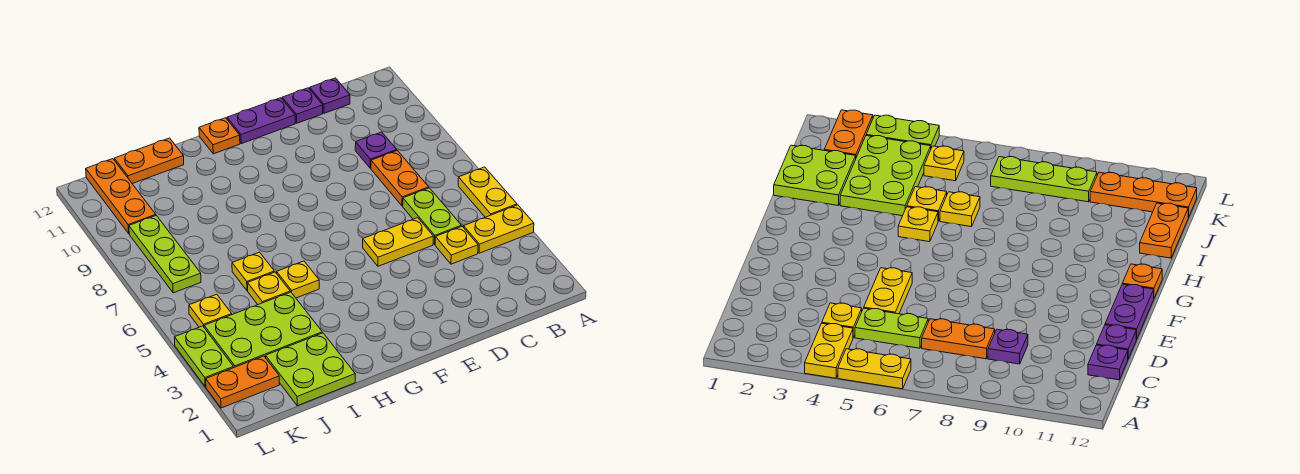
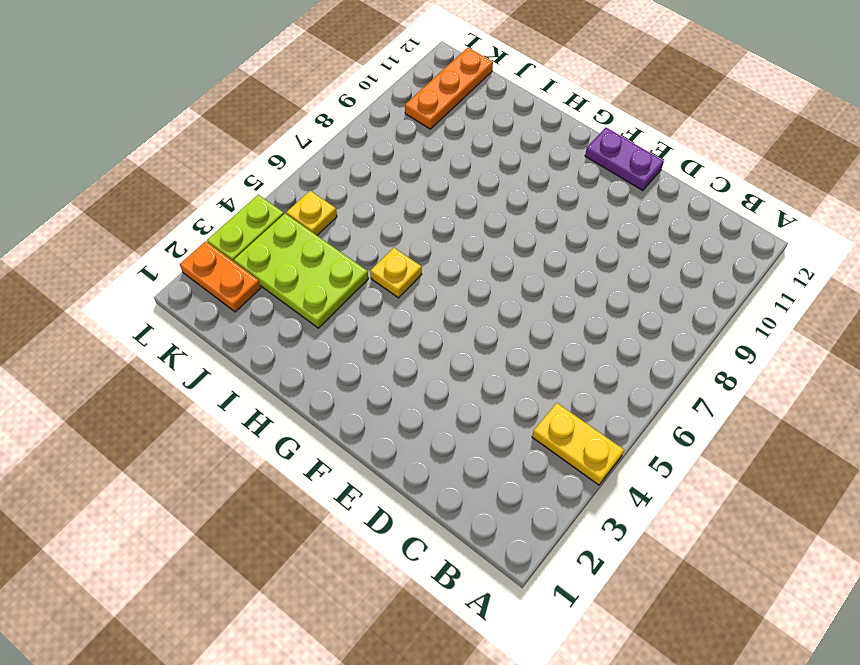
none -> yellow plate A5:A6 level 1
none -> yellow plate C4 level 1
none -> lime plate C5:C6 level 1

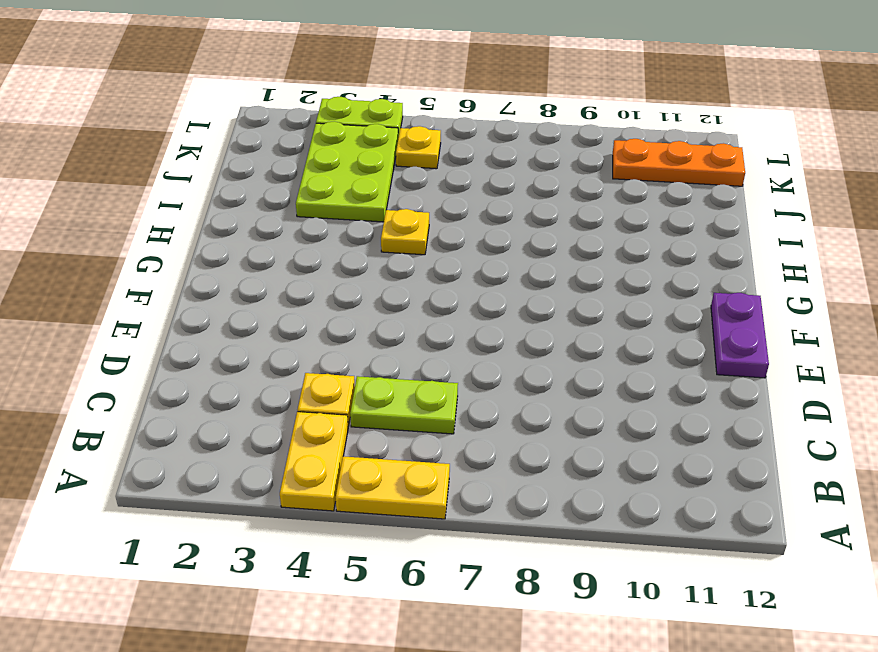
none -> orange plate C7:C8 level 1
none -> purple plate C9 level 1
none -> purple plate C12 level 1

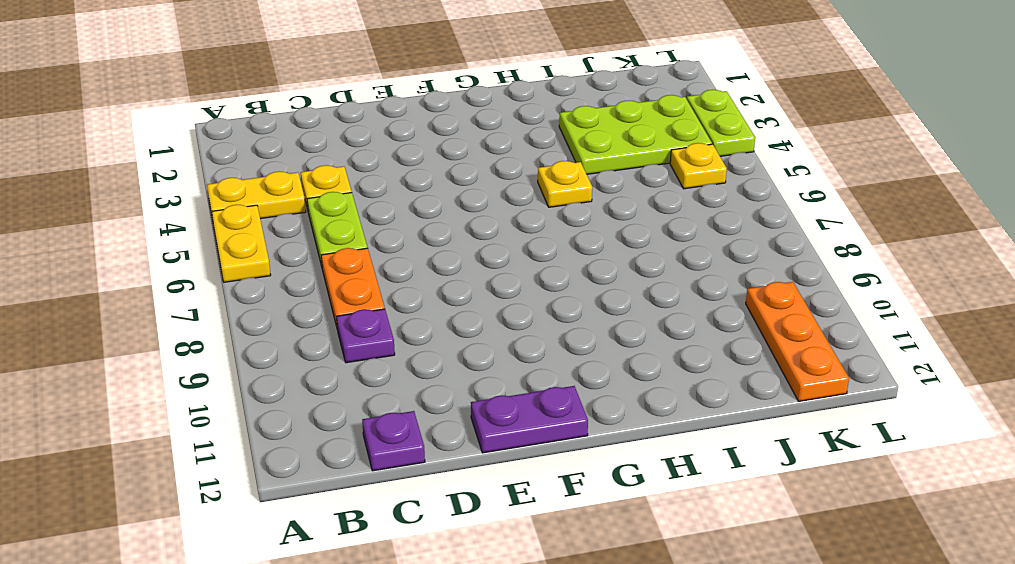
none -> yellow plate D5:E5 level 1
none -> purple plate D12 level 1
none -> orange plate G12 level 1

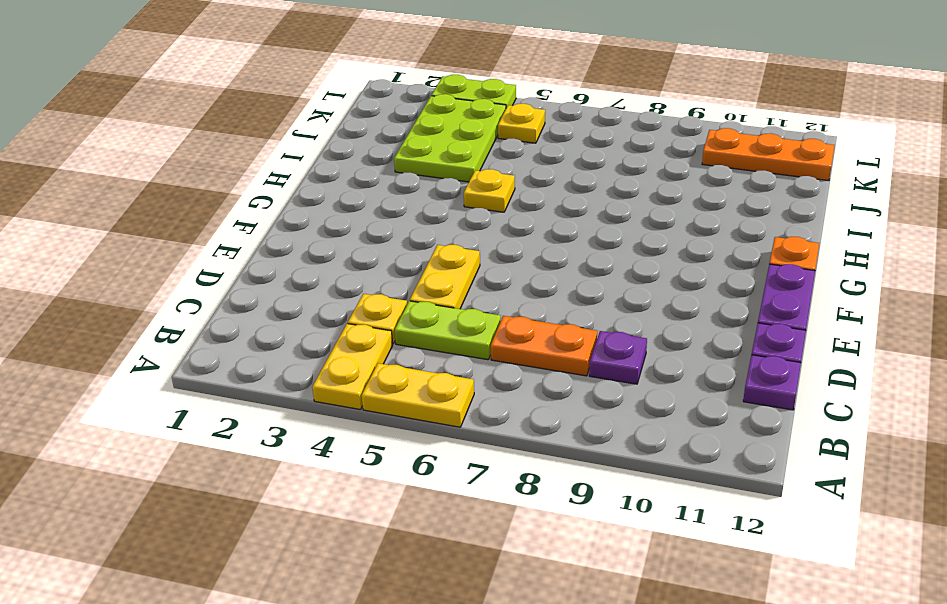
none -> lime plate I1:J2 level 1
none -> yellow plate I5 level 1
none -> yellow plate I6 level 1

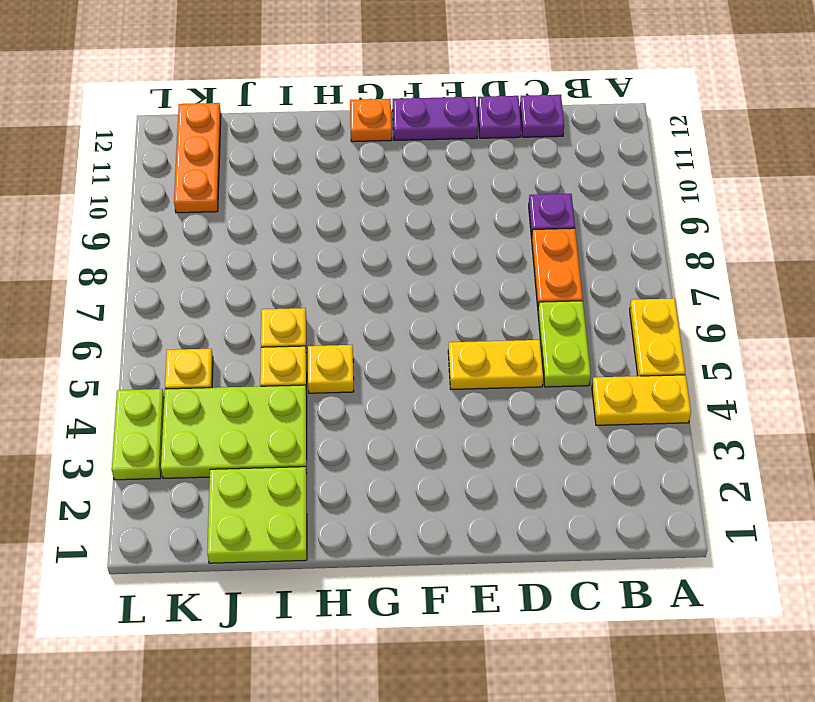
none -> yellow plate C4 level 1
none -> orange plate I12:J12 level 1
none -> orange plate K2:L2 level 1

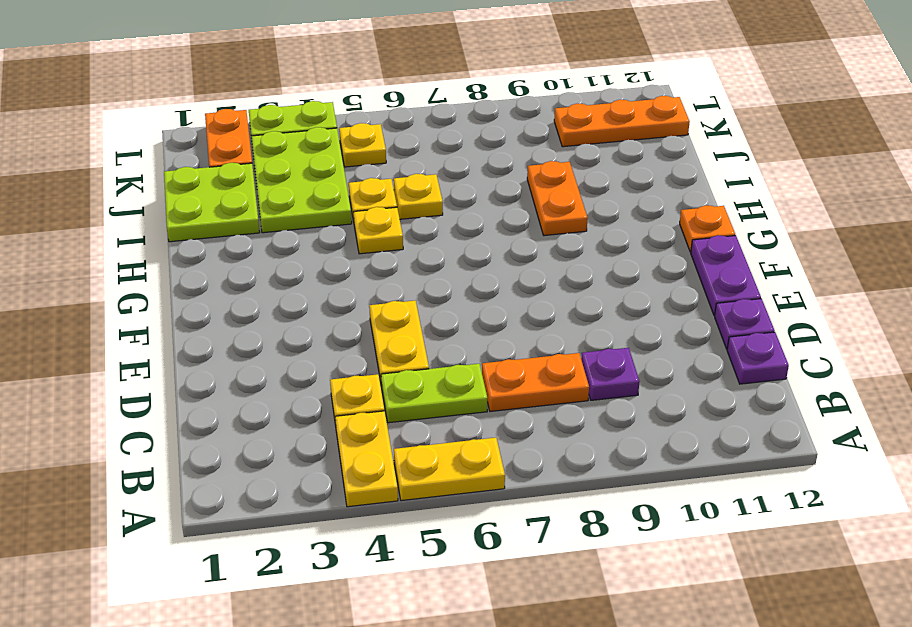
orange plate H9:I9 level 1 -> orange plate I12:J12 level 1
none -> lime plate K7:K9 level 1

